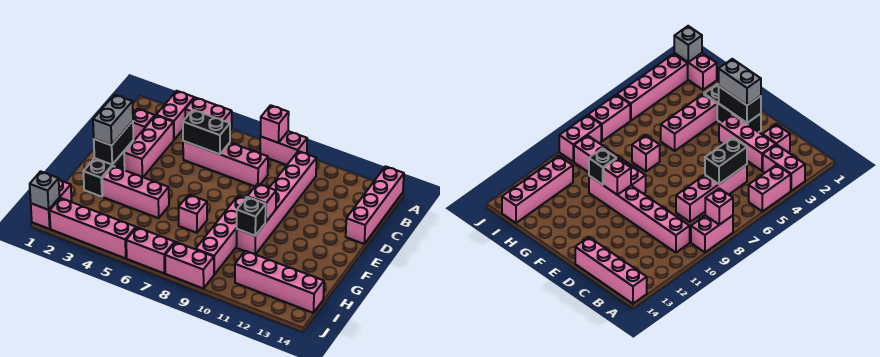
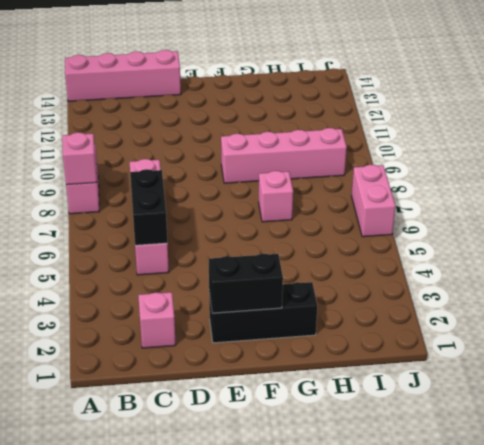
none -> pink brick A3:B3 level 1
none -> pink brick A4:A5 level 1
none -> pink brick B10:G10 level 1

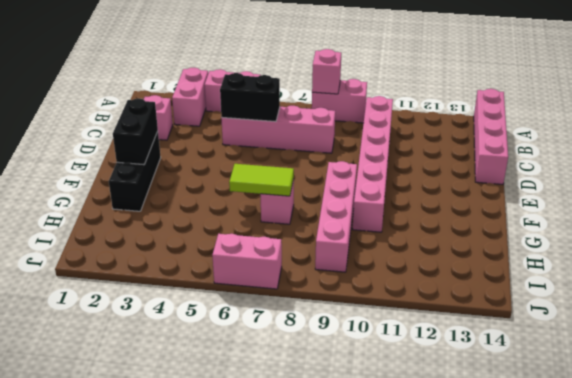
lime tile G6:G7 level 2 -> none
none -> pink brick C3:E3 level 1
none -> pink brick G3:G5 level 1
none -> pink brick I1:J1 level 1

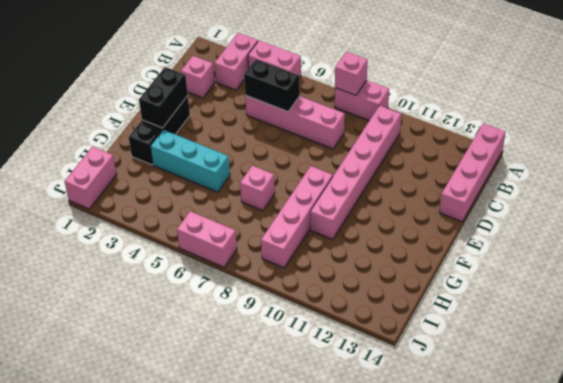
cyan brick G3:G5 level 1 -> pink brick G3:G5 level 1
none -> pink brick C3:E3 level 1
none -> pink brick I11:I14 level 1
none -> pink brick J2:J5 level 1

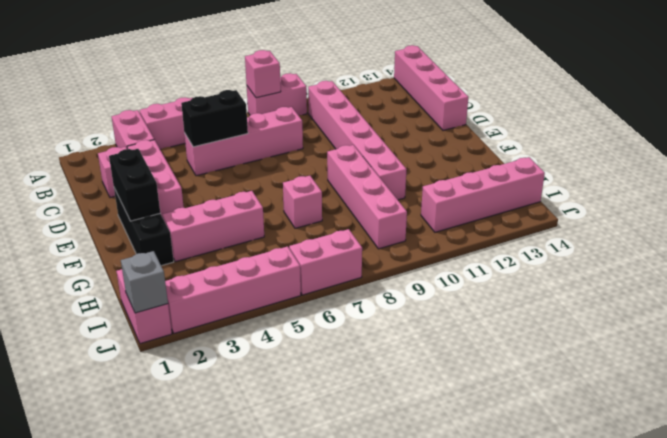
none -> pink brick J8:J9 level 1
none -> pink brick F10 level 2
none -> black brick G10 level 2

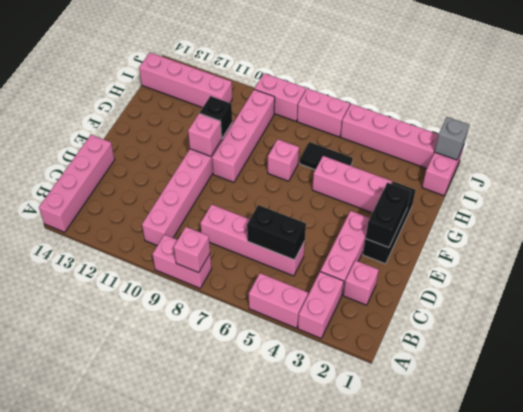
black tile H5:H6 level 1 -> none
none -> grey brick E2:F2 level 3

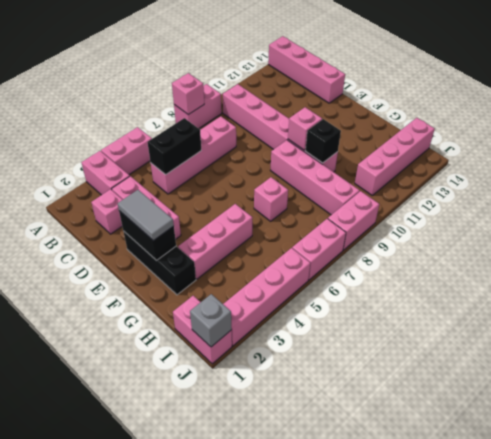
grey tile E2:F2 level 3 -> grey brick E2:F2 level 3

